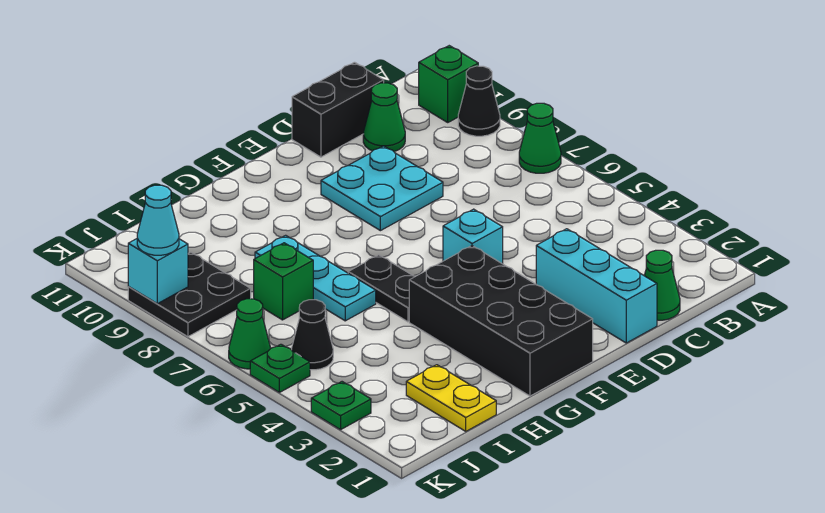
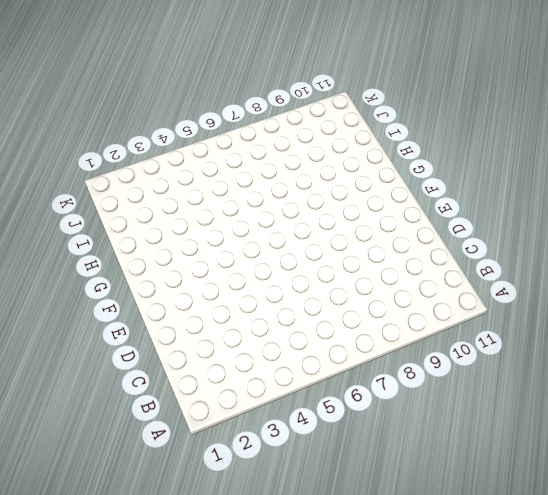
none -> green cone A7 level 1
none -> black cone A9 level 1
none -> green brick A10 level 1

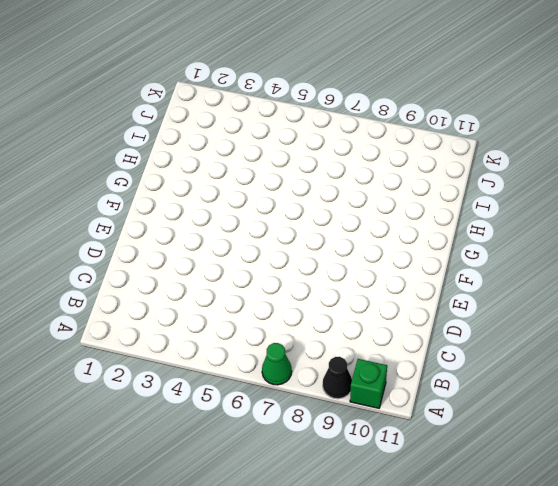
none -> green cone C1 level 1
none -> green cone C10 level 1
none -> black brick C11:D11 level 1

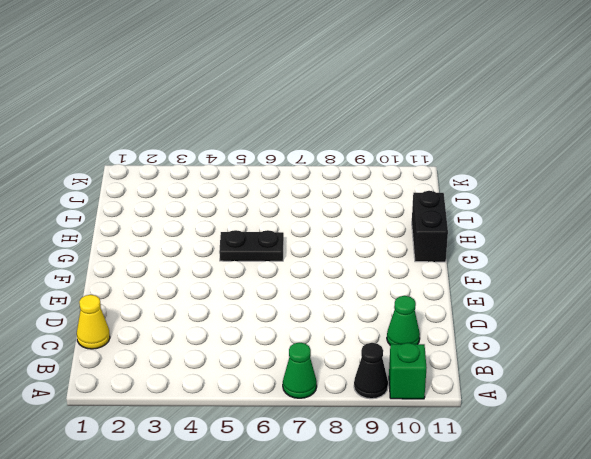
yellow cone C1 level 1 -> green cone C1 level 1
black brick G11:H11 level 1 -> black brick C11:D11 level 1
none -> cyan brick D1:D3 level 1
none -> cyan plate D8:E9 level 1
none -> cyan brick E5 level 1

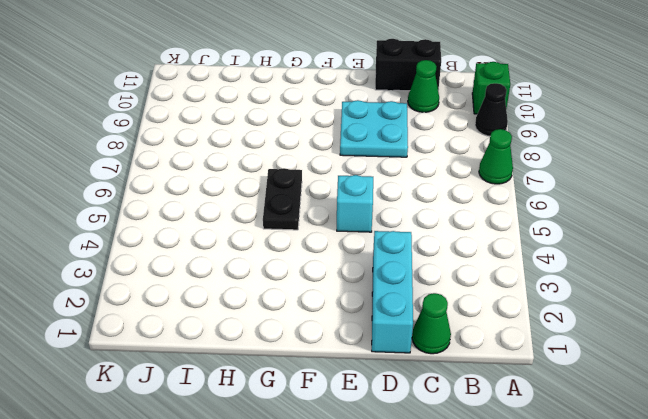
none -> black brick F1:G4 level 1
none -> cyan plate H6:H8 level 1
none -> yellow plate I1:I2 level 1

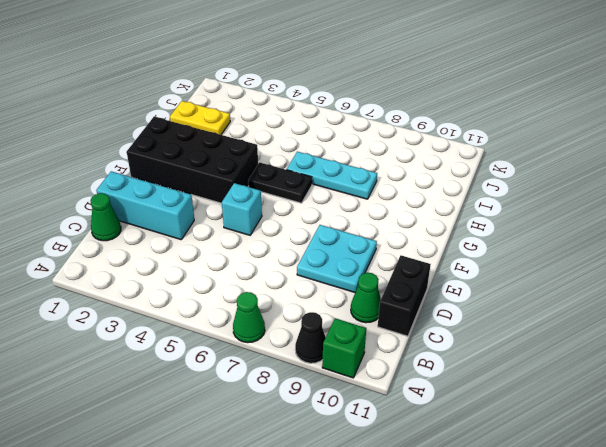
none -> green brick I7 level 1
none -> black cone J5 level 1
none -> black plate J8:K9 level 1

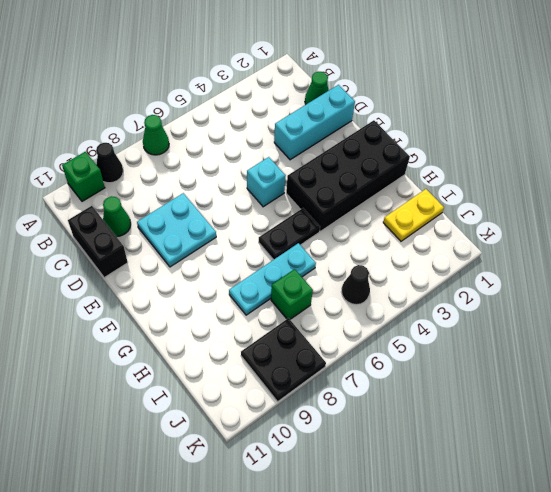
none -> green plate K3 level 1
none -> green plate K5 level 1
none -> green cone K6 level 1

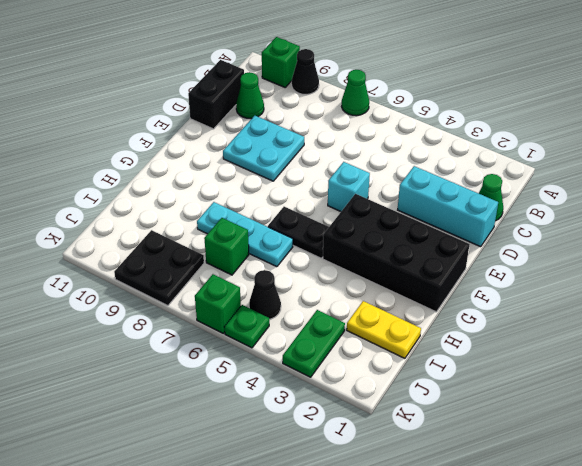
green plate J3:K3 level 1 -> green plate K3 level 1
green brick K6 level 1 -> green cone K6 level 1
none -> cyan brick K9 level 2
none -> cyan cone K9 level 3

